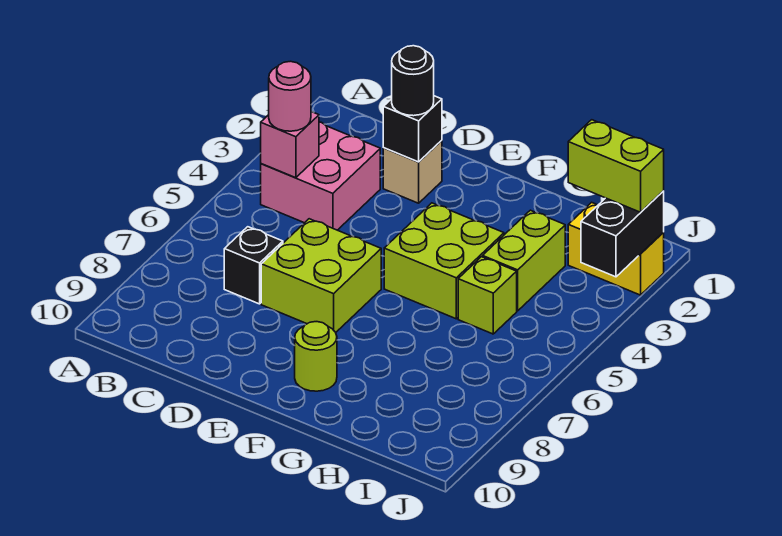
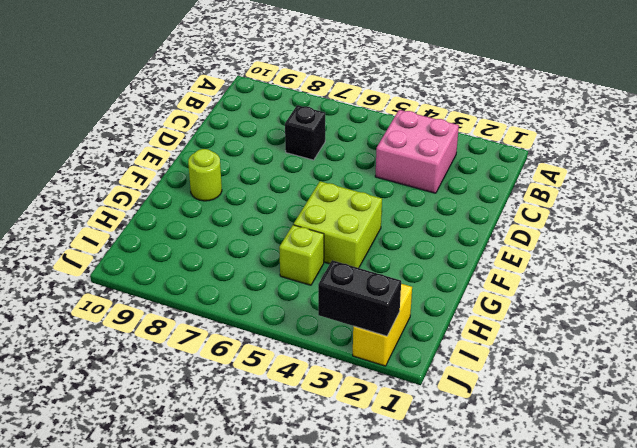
none -> tan brick D2 level 1
none -> lime brick D6:E7 level 1
none -> lime brick H3:H4 level 1

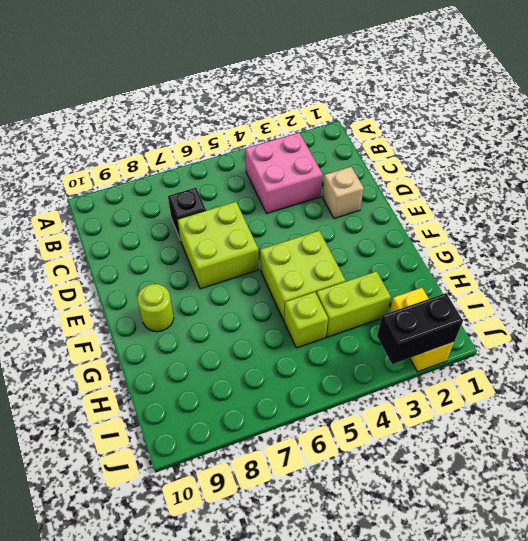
none -> pink brick B4 level 2
none -> black brick D2 level 2
none -> pink round brick B4 level 3

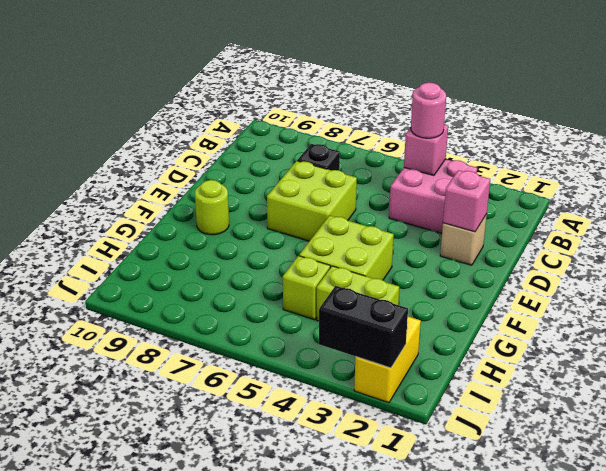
pink brick D2 level 2 -> black brick D2 level 2
none -> black round brick D2 level 3
none -> lime brick I2:J2 level 3

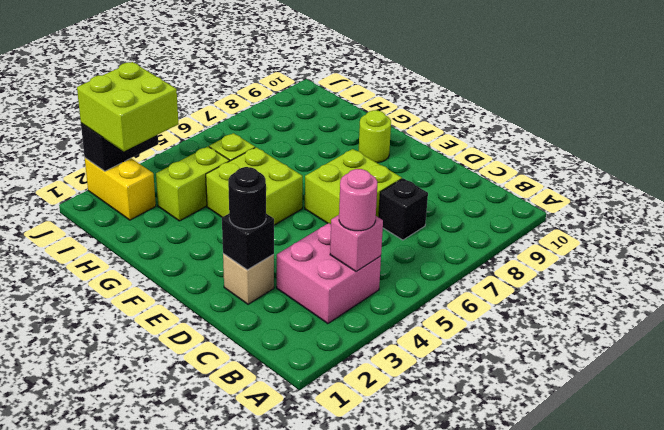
lime brick I2:J3 level 3 -> lime brick I2:J2 level 3

